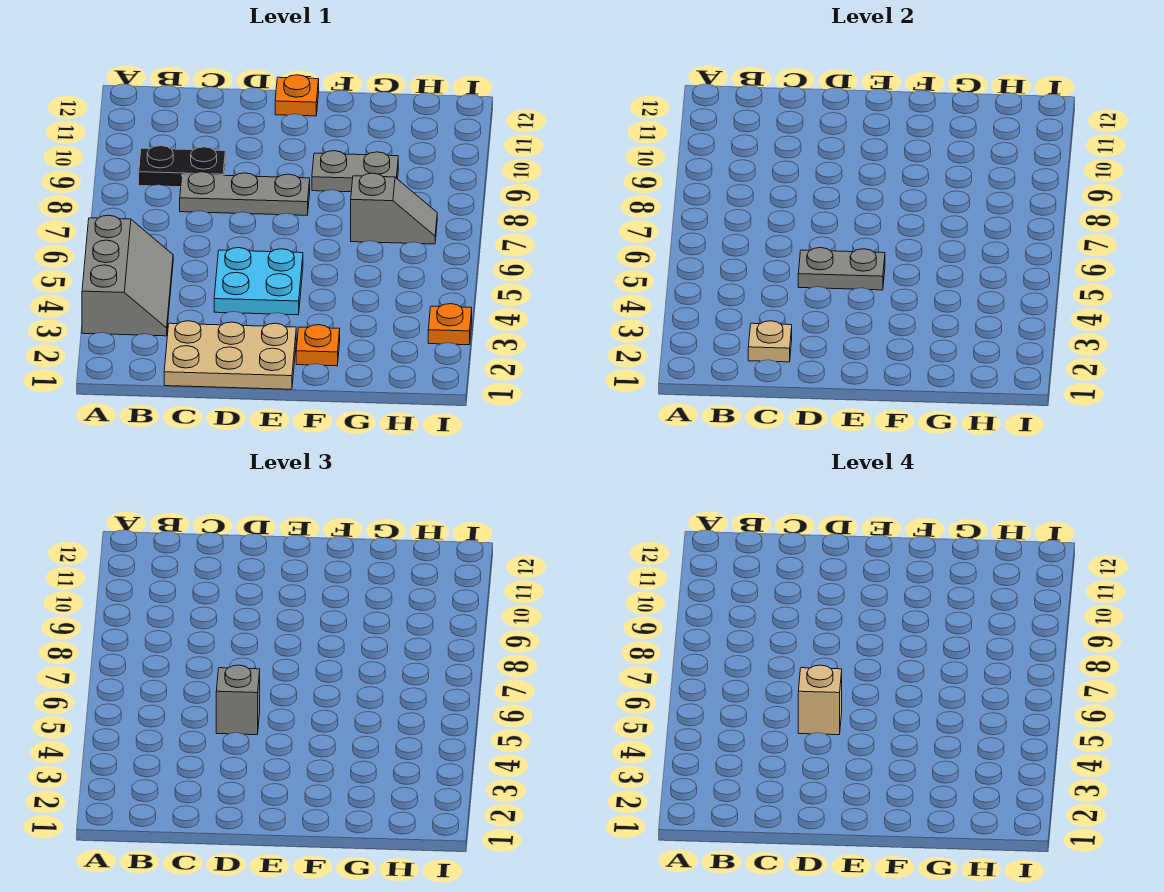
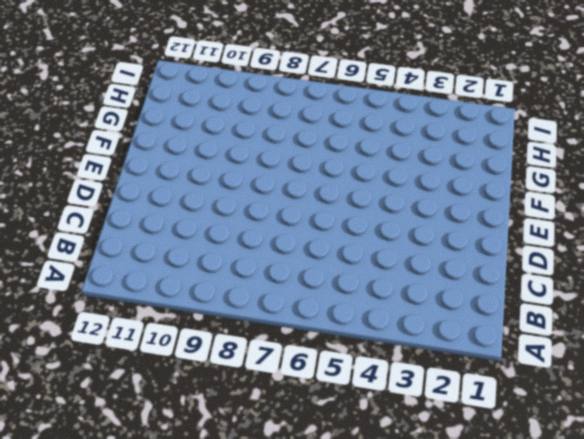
none -> grey slope A3:B5 level 1 top A
none -> black plate B9:C9 level 1
none -> tan plate C1:E2 level 1

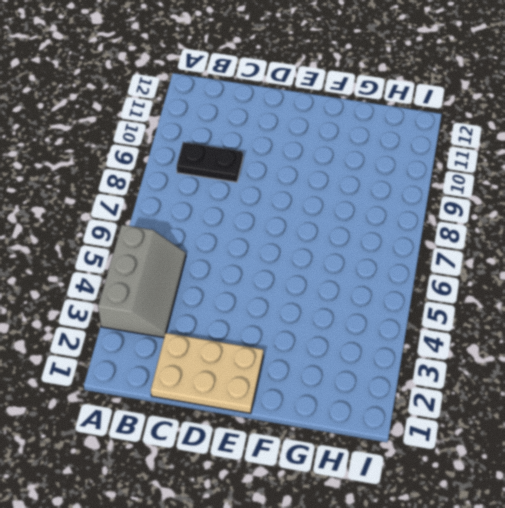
none -> grey plate C8:E8 level 1
none -> cyan plate D4:E5 level 1
none -> orange plate E12 level 1

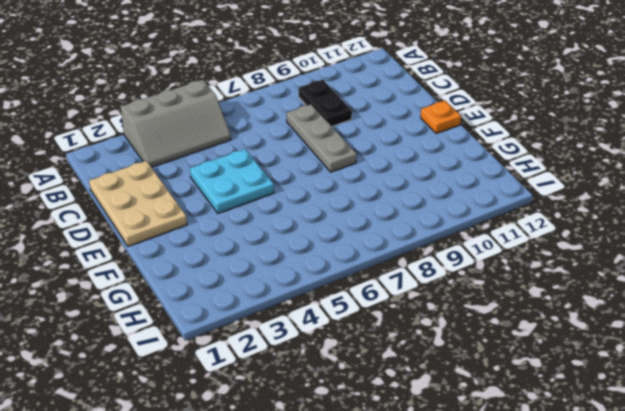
none -> orange plate F2 level 1
none -> grey plate F9:G9 level 1
none -> grey slope G7:H7 level 1 top G

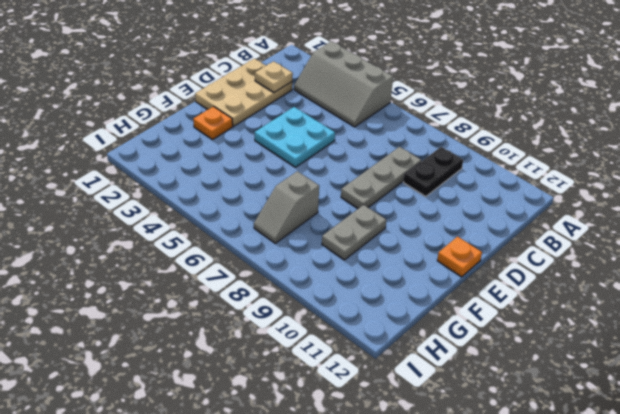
none -> orange plate I3 level 1
none -> grey plate D5:E5 level 2
none -> grey brick D5 level 3

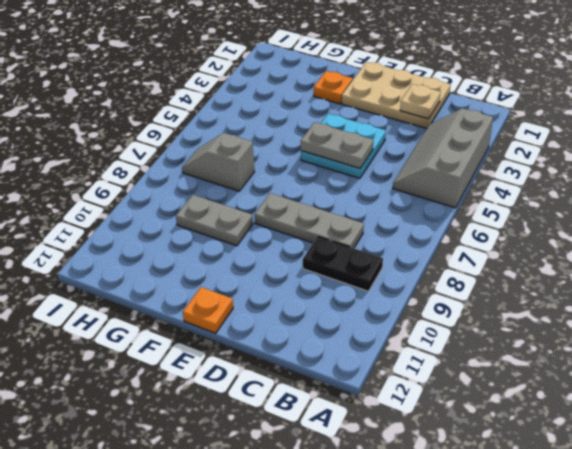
none -> orange plate I3 level 1
none -> grey brick D5 level 3
none -> tan brick D5 level 4

